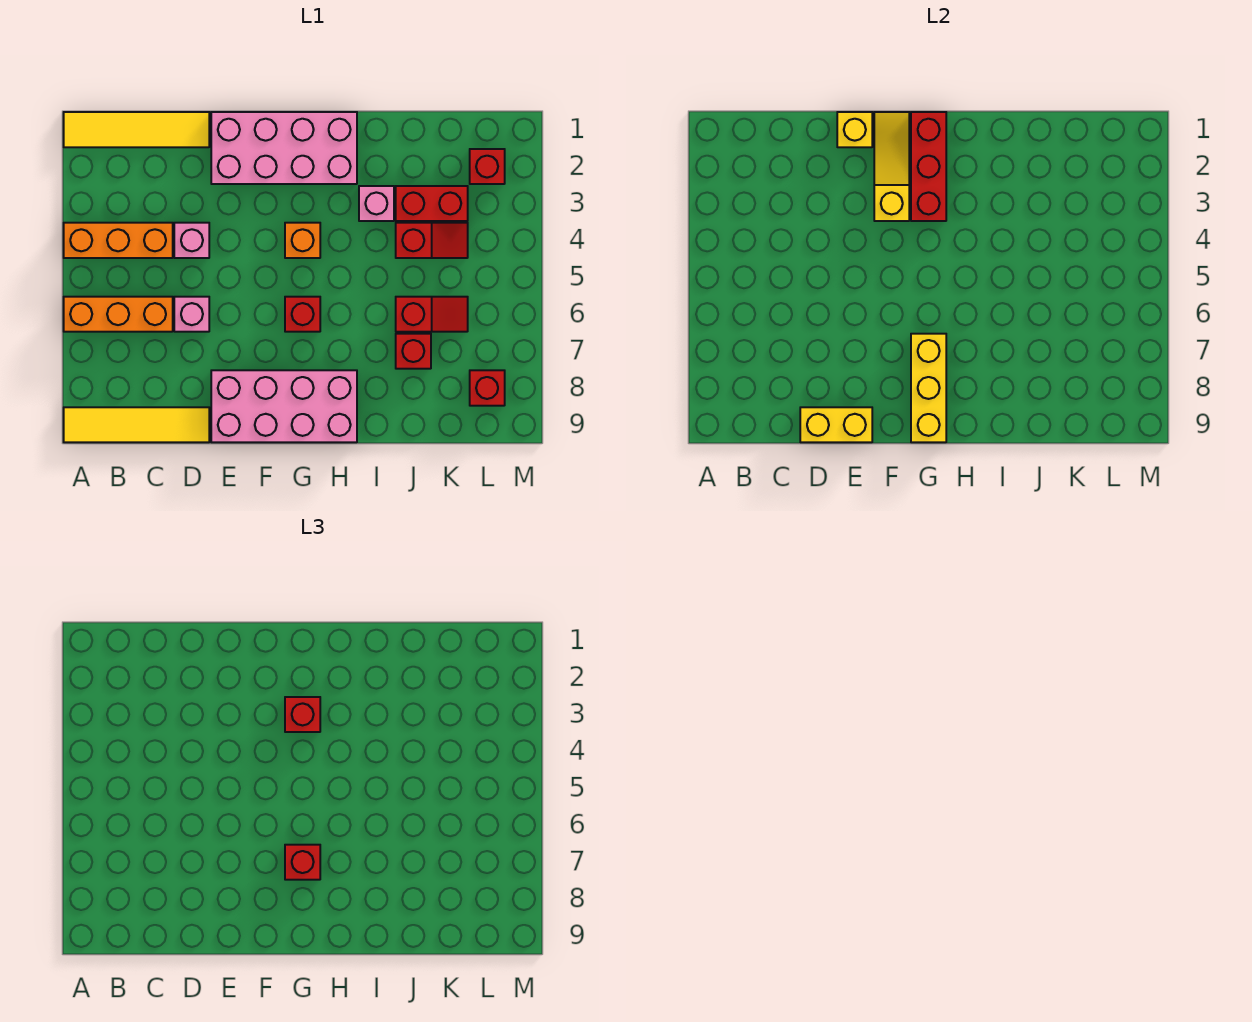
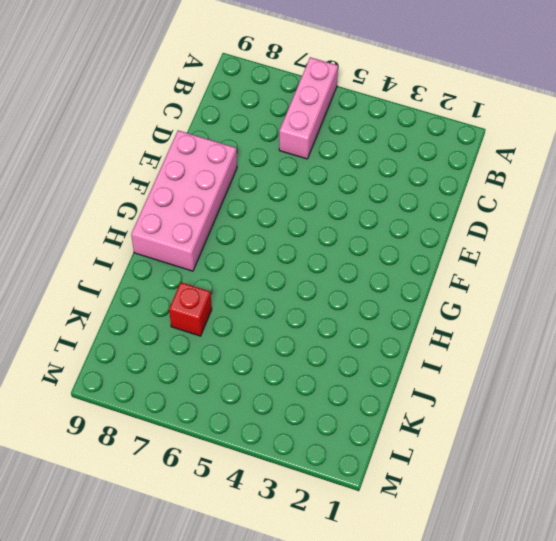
pink brick A6:C6 level 1 -> orange brick A6:C6 level 1
none -> yellow tile A1:D1 level 1
none -> orange brick A4:C4 level 1
none -> yellow tile A9:D9 level 1

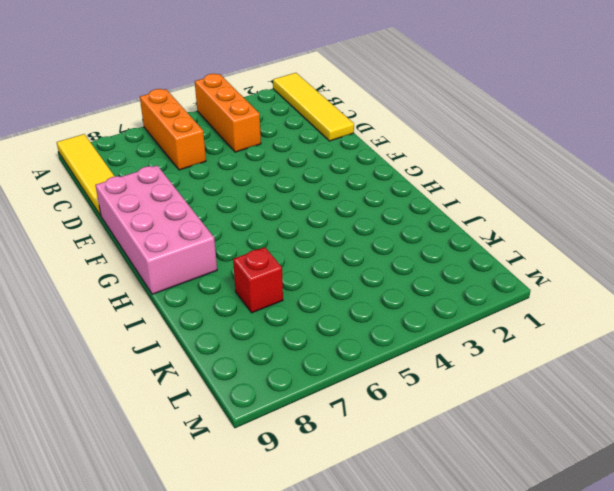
none -> pink brick D4 level 1
none -> pink brick D6 level 1
none -> pink brick E1:H2 level 1

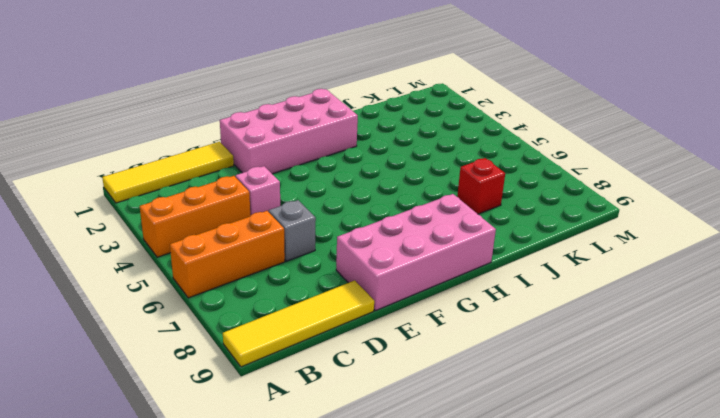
grey brick D6 level 1 -> pink brick D6 level 1
none -> orange brick G4 level 1
none -> red brick G6 level 1
none -> pink brick I3 level 1

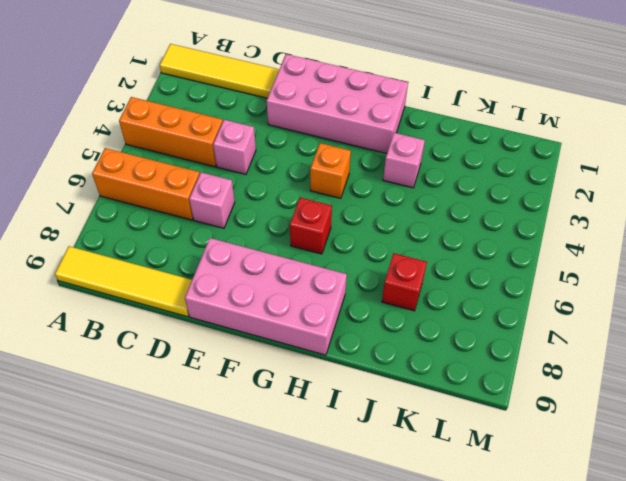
none -> red brick J3:K3 level 1
none -> red slope J4:K4 level 1 top J
none -> red slope J6:K6 level 1 top J

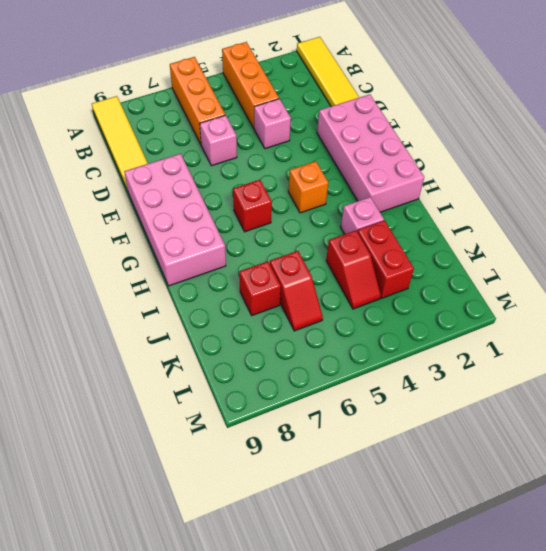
none -> red brick L2 level 1
none -> red brick L8 level 1
none -> yellow brick D9:E9 level 2

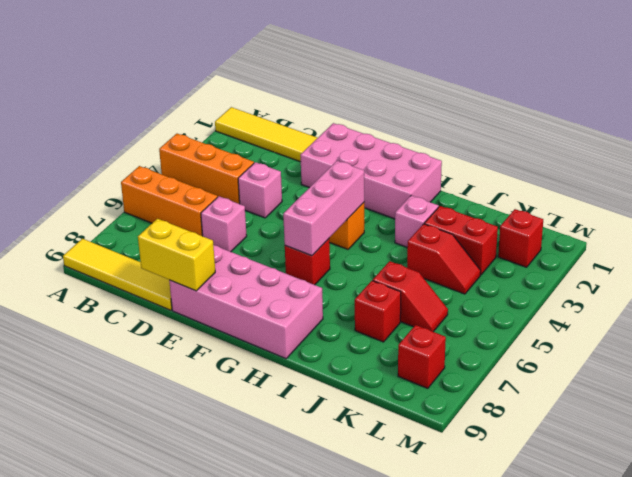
pink brick G4:G6 level 2 -> none
none -> yellow brick E1 level 2
none -> yellow slope F1:F3 level 2 top 3
none -> red brick G1:G3 level 2

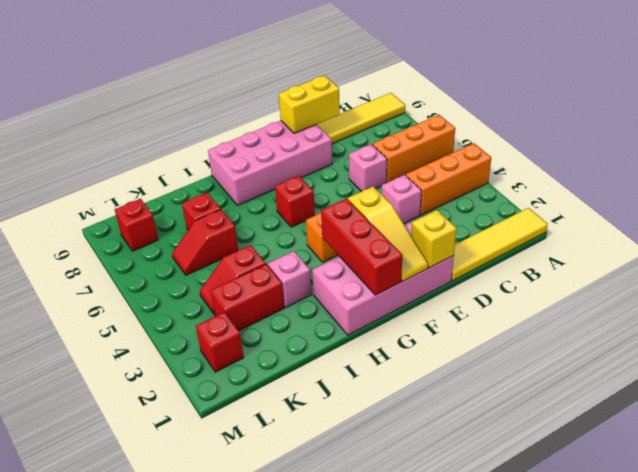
none -> yellow brick G7:G9 level 2
none -> red brick G3 level 3
none -> red brick G7 level 3

